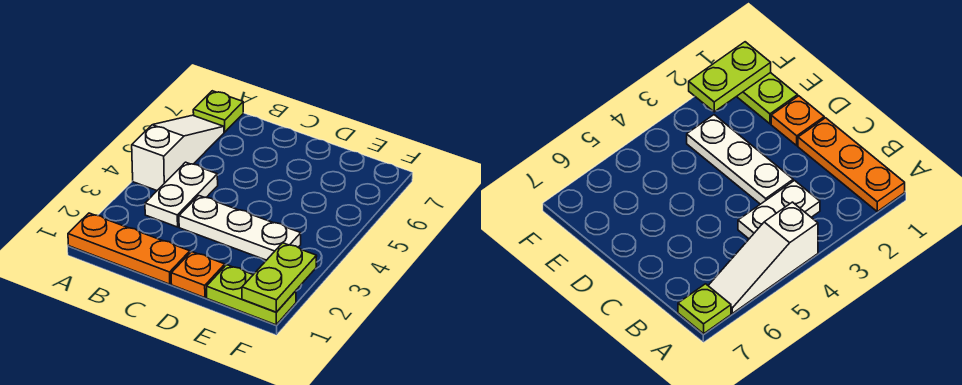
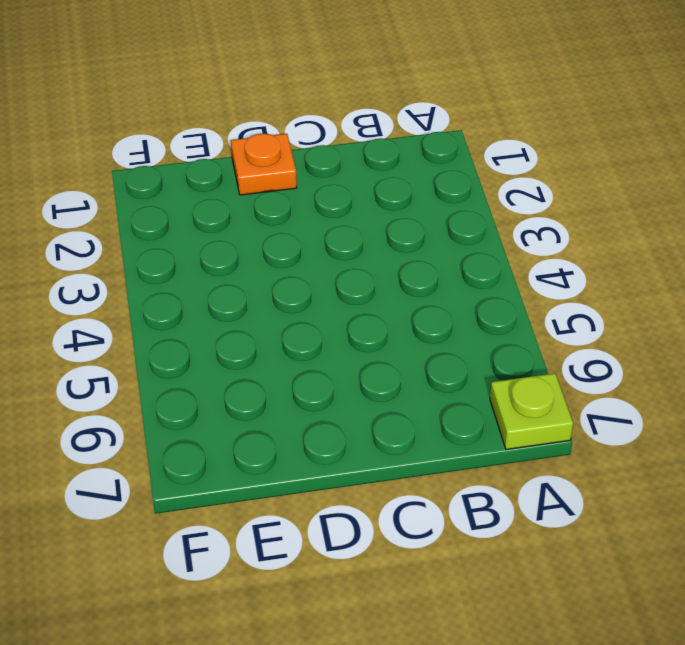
none -> orange plate A1:C1 level 1
none -> white slope A4:A6 level 1 top 4

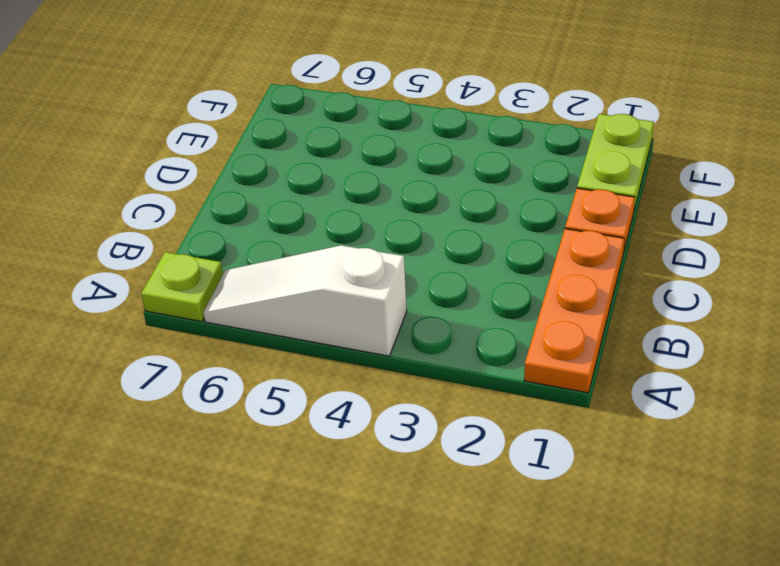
none -> white plate B3:B4 level 1
none -> white plate C3:E3 level 1

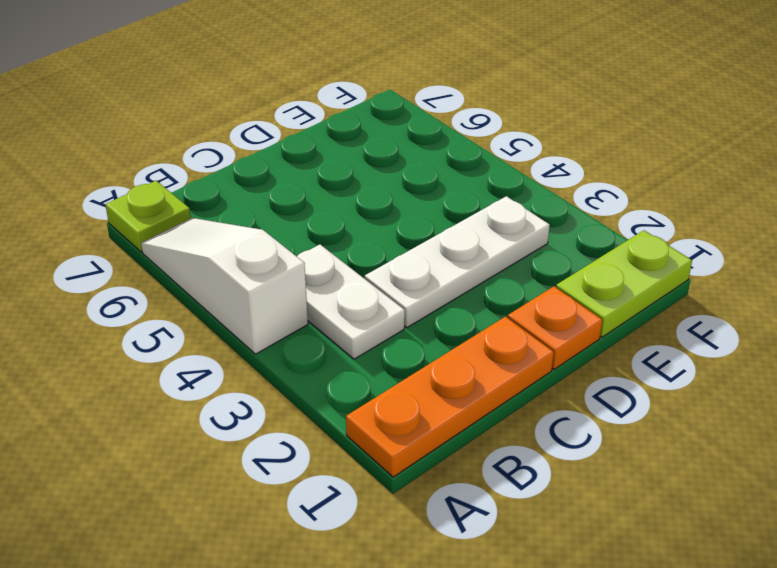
none -> lime plate F1:F2 level 2

